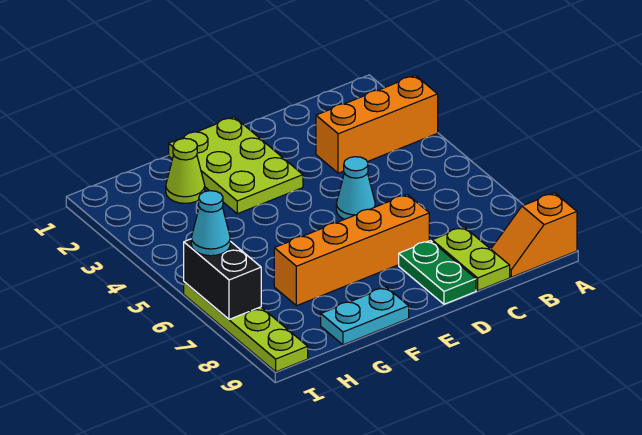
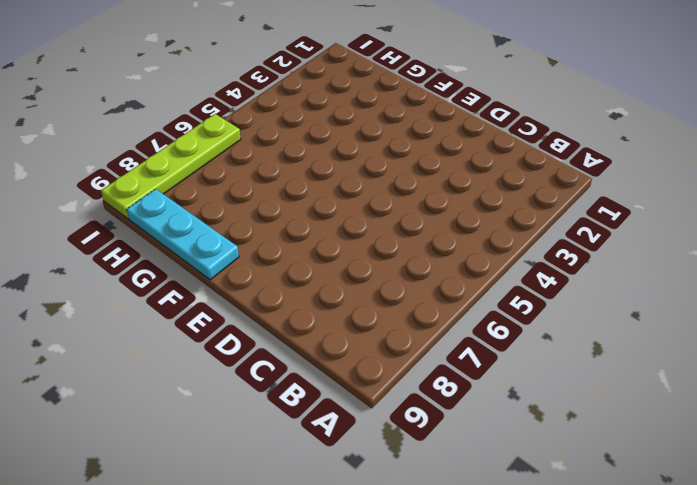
cyan plate F9:H9 level 1 -> cyan plate F9:G9 level 1
none -> orange brick A3:C3 level 1
none -> orange slope A9:B9 level 1 top A
none -> lime plate C8:C9 level 1

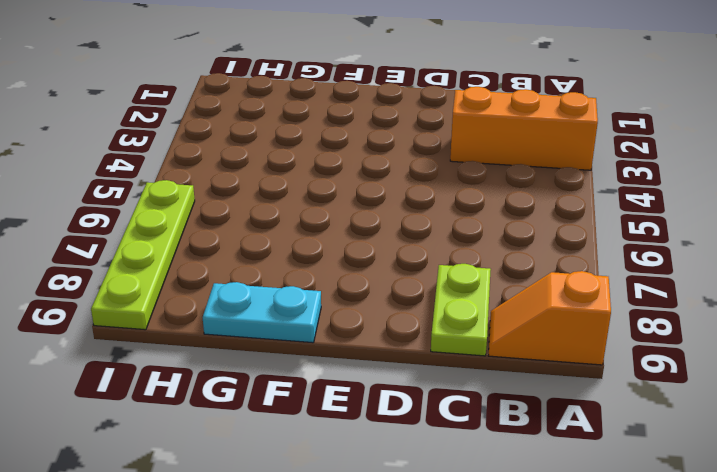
none -> cyan cone D5 level 1
none -> orange brick D7:G7 level 1
none -> green plate D8:D9 level 1

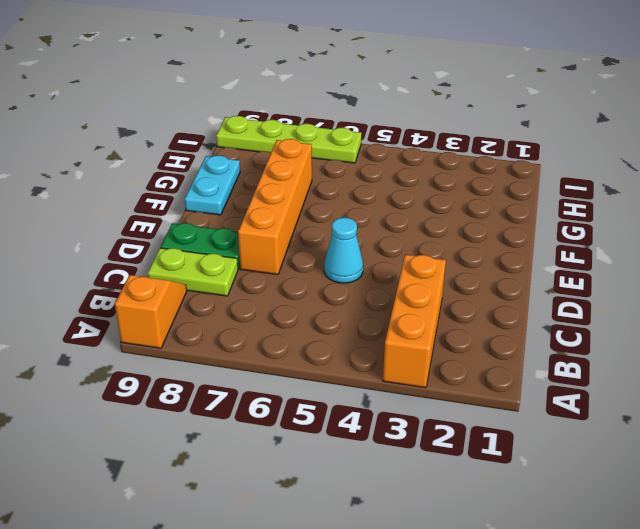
none -> lime plate E1:F3 level 1
none -> lime cone G2 level 1
none -> black brick I6:I7 level 2

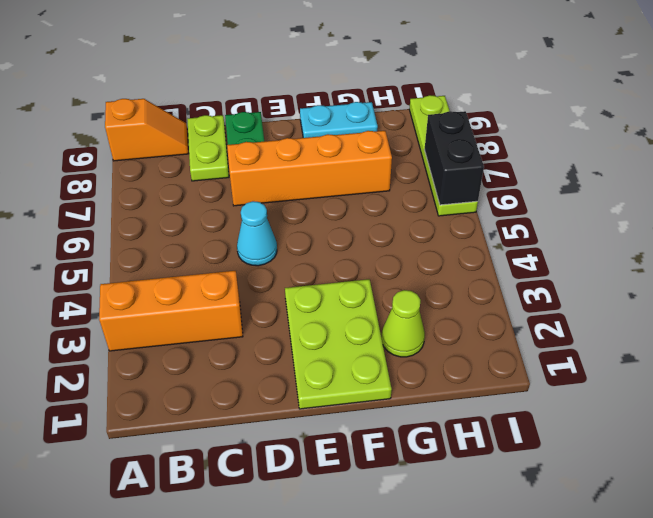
none -> cyan cone I6 level 3

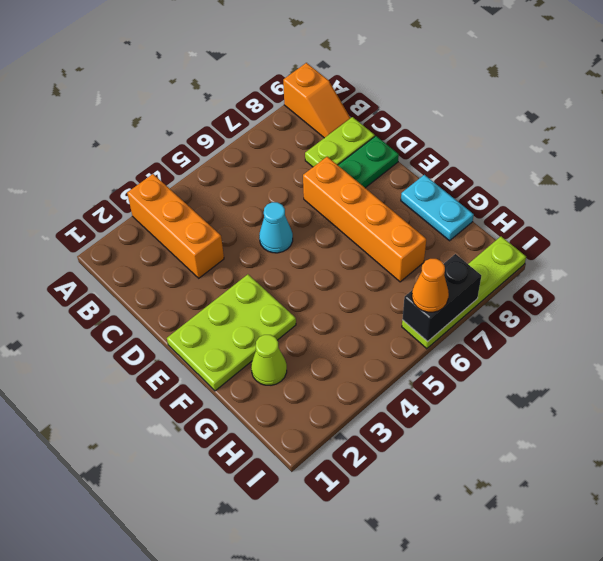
orange cone I6 level 3 -> cyan cone I6 level 3

